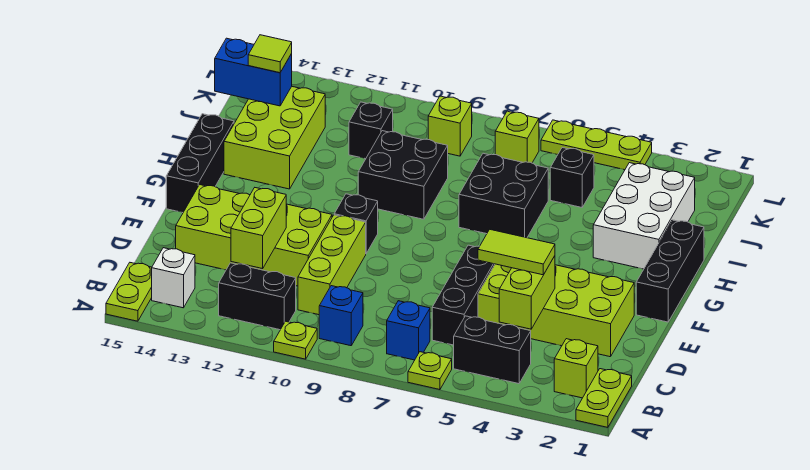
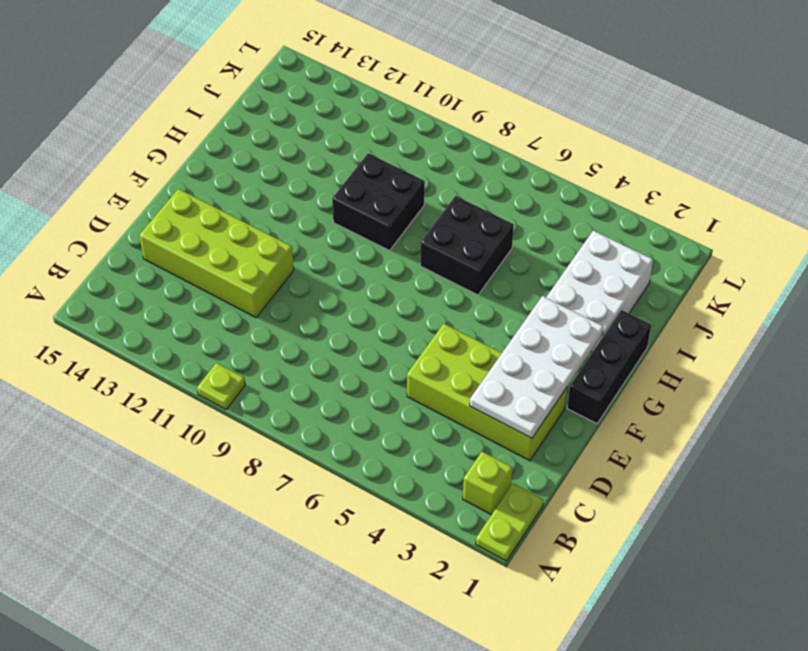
white plate D2:G3 level 2 -> none
none -> lime plate A6 level 1
none -> lime plate A15:B15 level 1
none -> black brick B4:B5 level 1
none -> blue brick B7 level 1

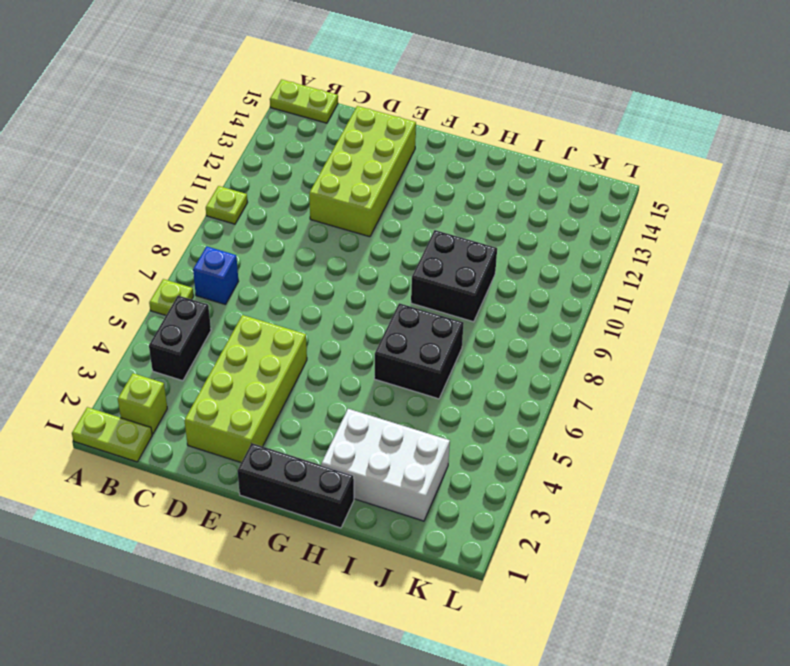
none -> blue brick B9 level 1
none -> black brick B11:B12 level 1
none -> white brick B14 level 1
none -> black brick C6:E6 level 1

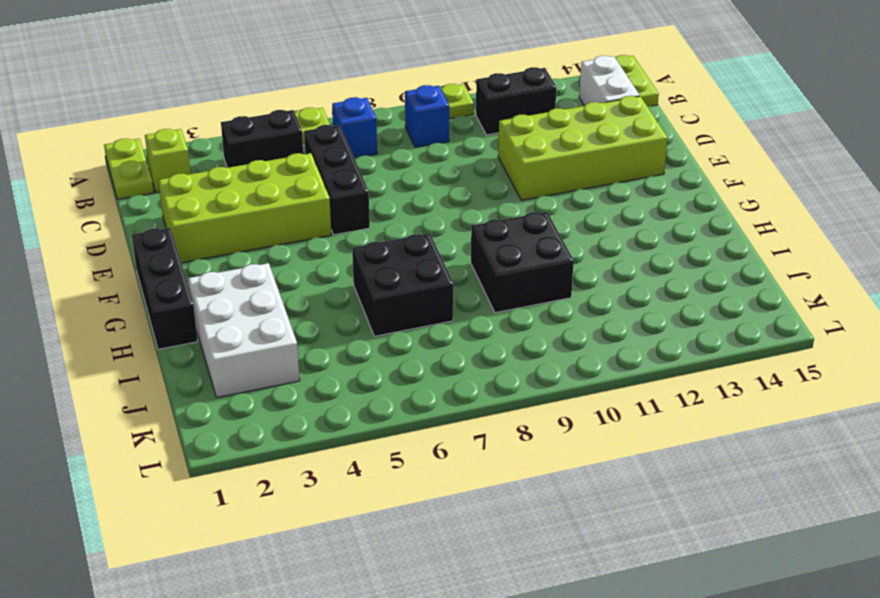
white brick B14:C14 level 1 -> white brick B14 level 1
none -> lime brick C10:E10 level 1
none -> black brick F10 level 1
none -> black brick F15:H15 level 1
none -> lime brick H13:J14 level 1

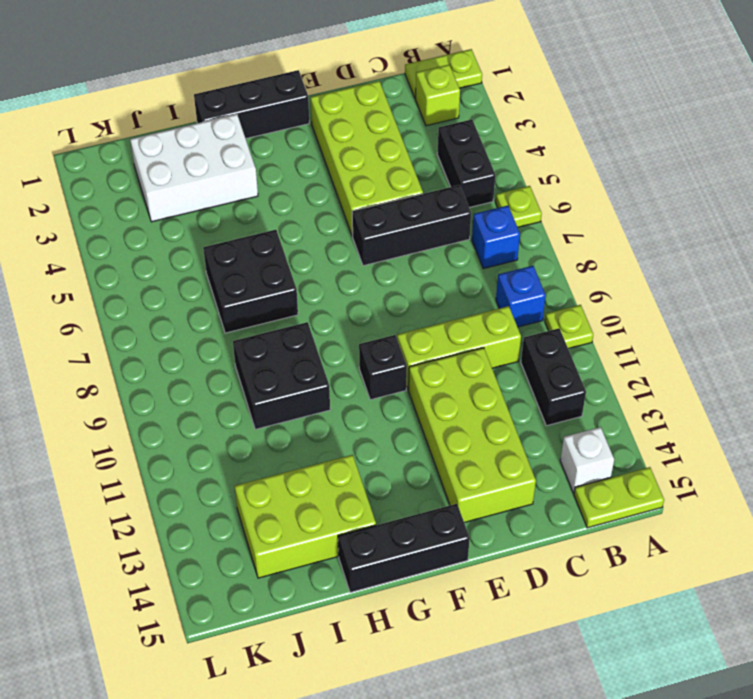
none -> black brick J5 level 1
none -> black brick J11 level 1
none -> lime brick K7 level 1
none -> lime brick K9 level 1

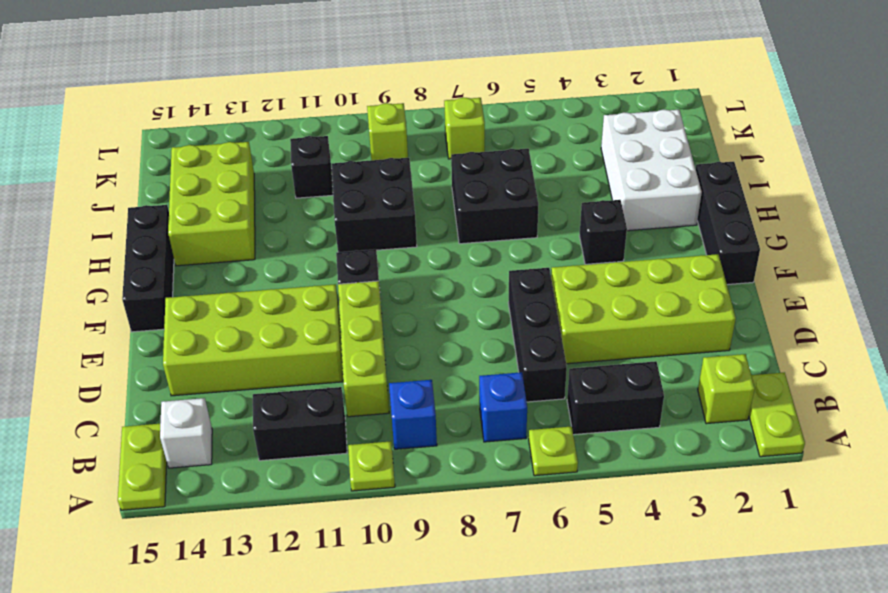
black brick G4 level 1 -> black brick J5 level 1
none -> lime plate L4:L6 level 1
none -> lime brick C4:D4 level 2
none -> lime brick C12:D12 level 2
none -> blue brick J14:J15 level 2

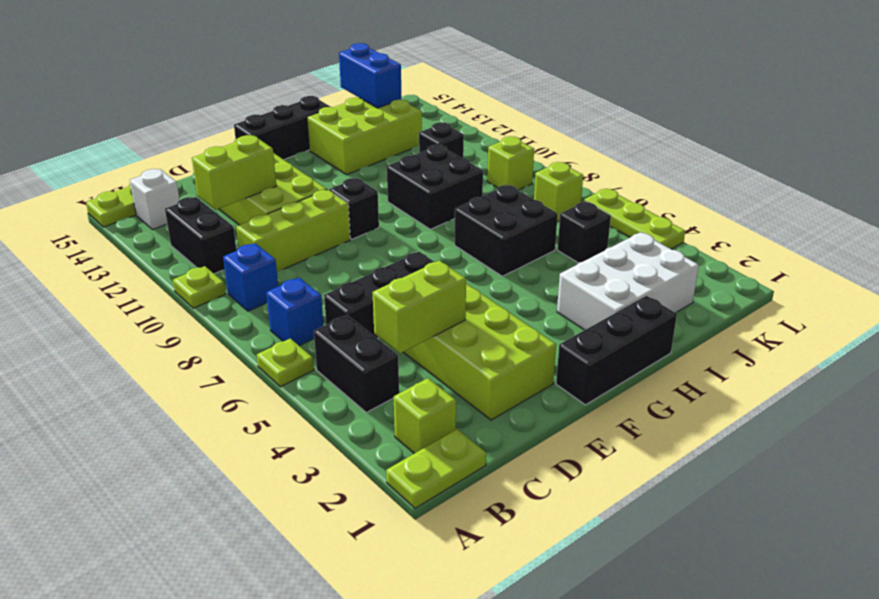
none -> lime tile D4:D5 level 3
none -> lime tile J14 level 3

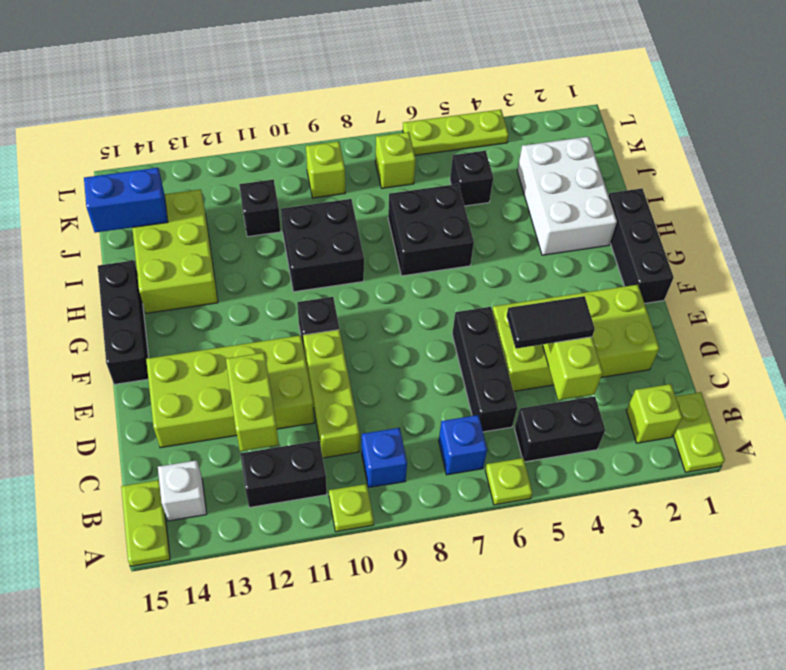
black tile D4:D5 level 3 -> lime tile D4:D5 level 3
none -> lime tile J14 level 3

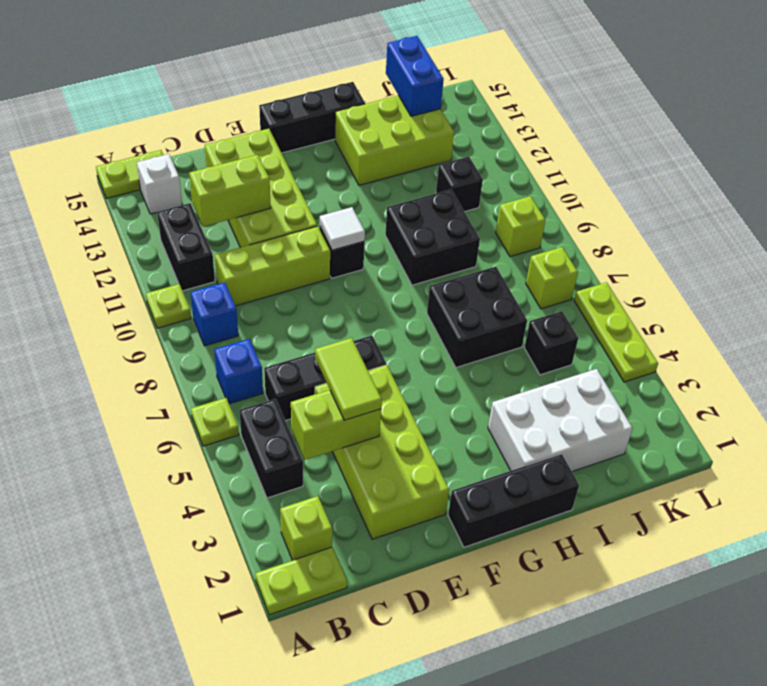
white tile F10 level 2 -> none
none -> lime tile J14 level 3

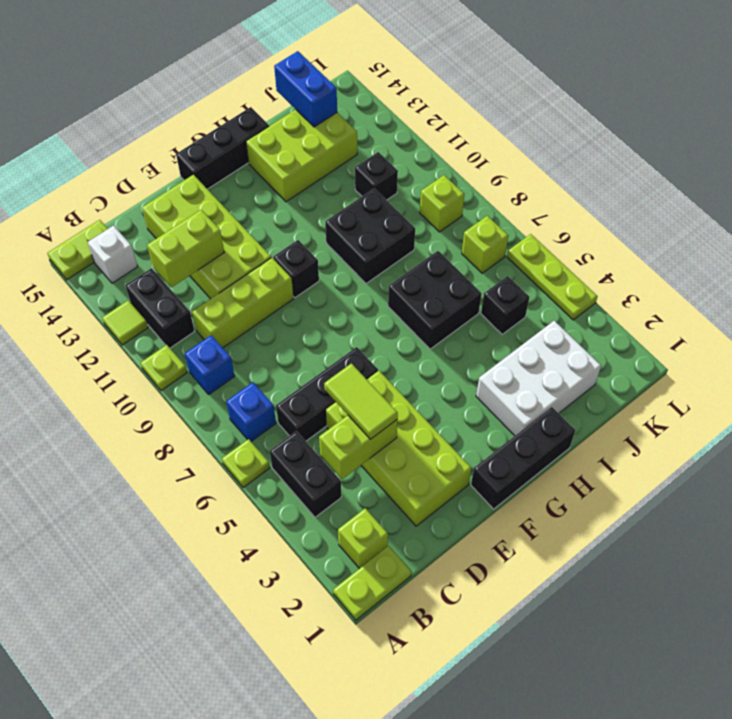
lime tile A12 level 1 -> lime tile J14 level 3

